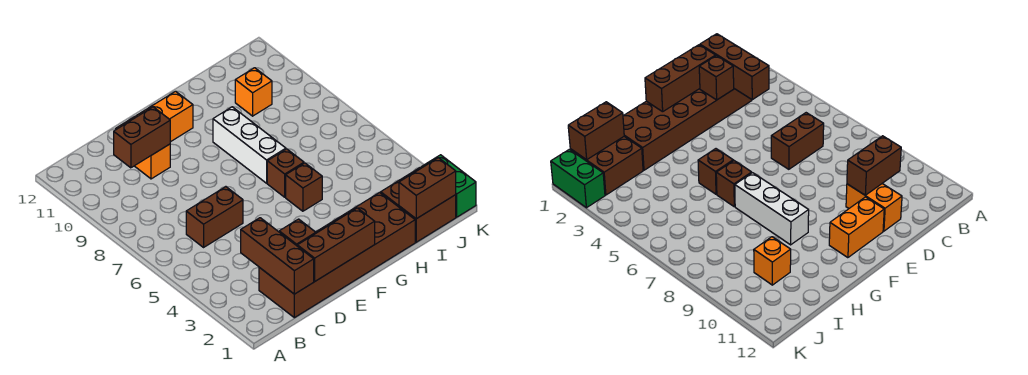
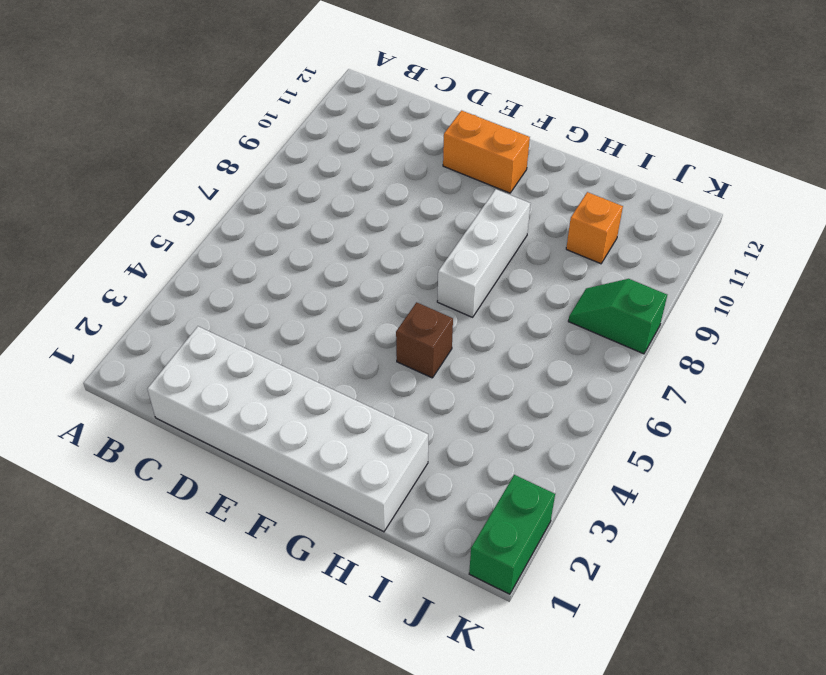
white brick C1:H2 level 1 -> brown brick C1:H2 level 1
green slope J8:K8 level 1 top K -> none
none -> brown brick C6:D6 level 1
none -> orange brick D10:D11 level 1
none -> brown brick G6 level 1

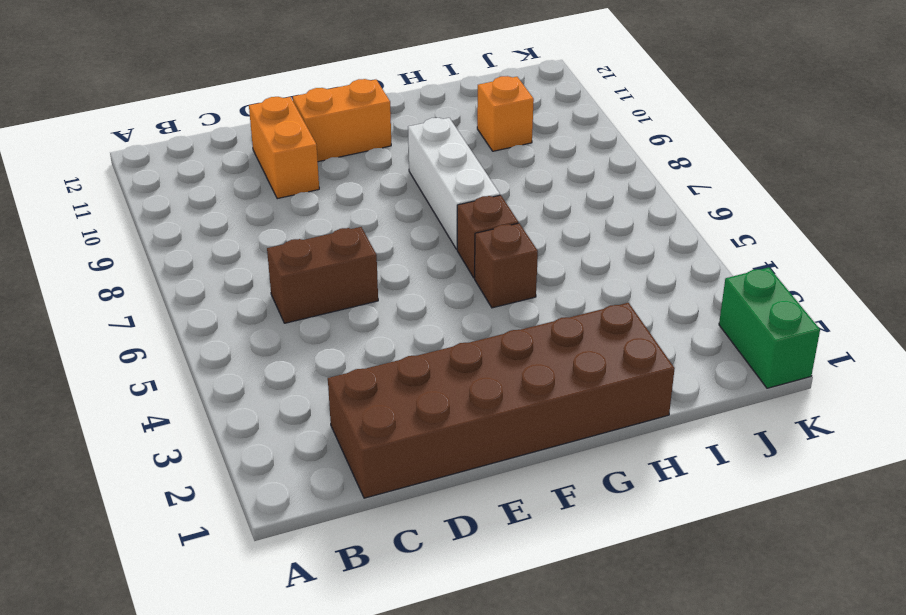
none -> brown brick I1:J2 level 1
none -> brown brick C1:C3 level 2
none -> brown brick C10:D10 level 2

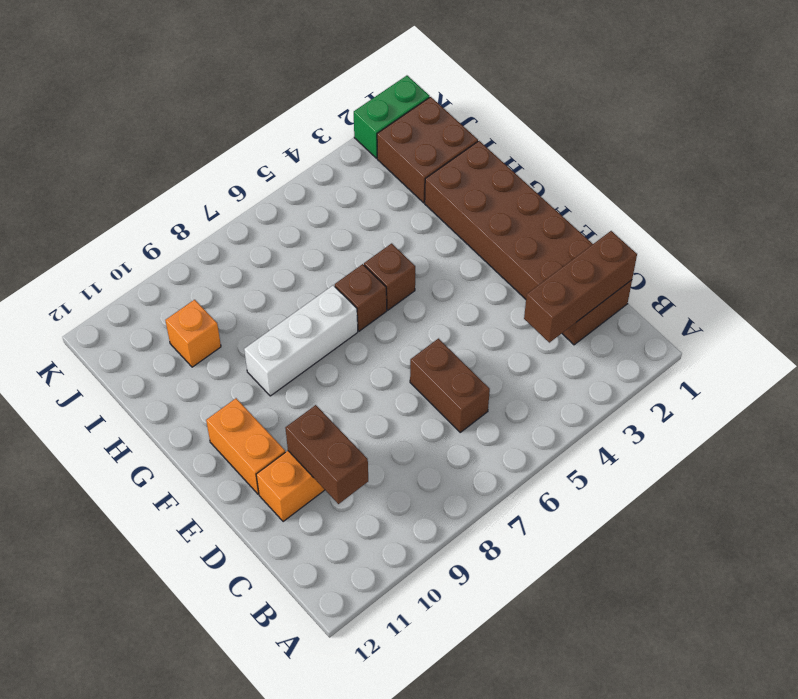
none -> brown brick D1:F1 level 2
none -> brown brick D2 level 2
none -> brown brick I1:J1 level 2

